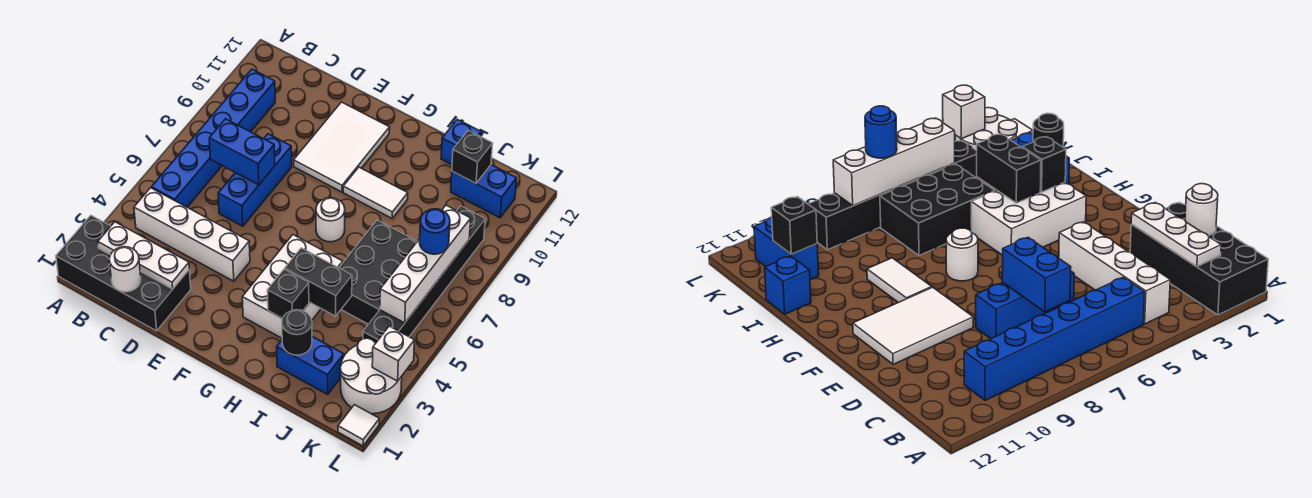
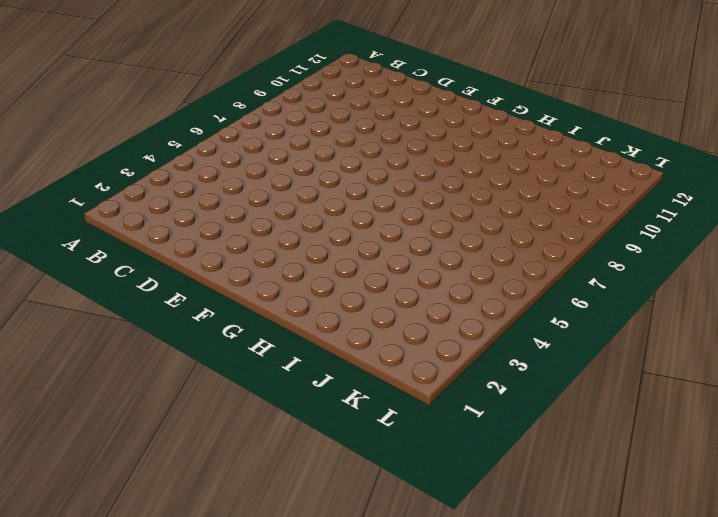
none -> black brick A1:D2 level 1
none -> white brick B4:E4 level 1
none -> blue brick B5:B10 level 1

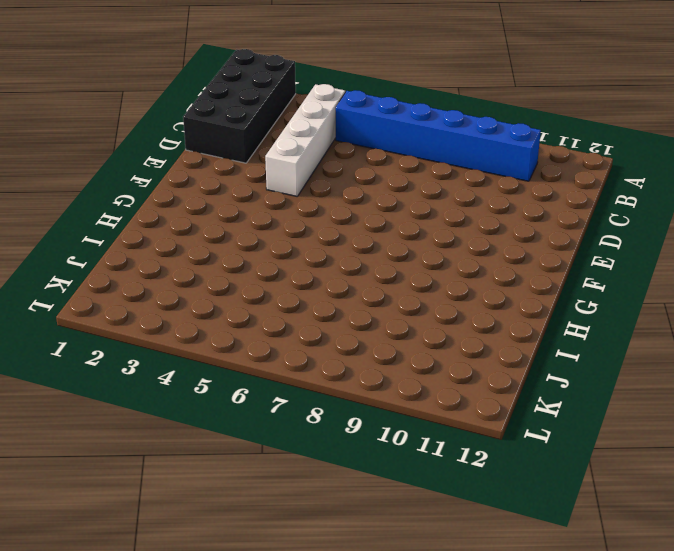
none -> blue brick D6:D8 level 1
none -> white tile E9:F11 level 1
none -> white brick G3:H5 level 1

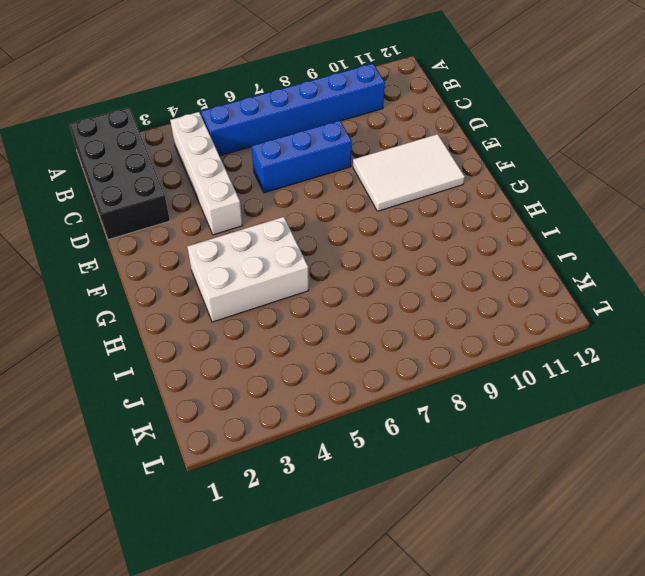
none -> white round brick G7 level 1
none -> white tile G9:H9 level 1
none -> blue brick I2:J2 level 1

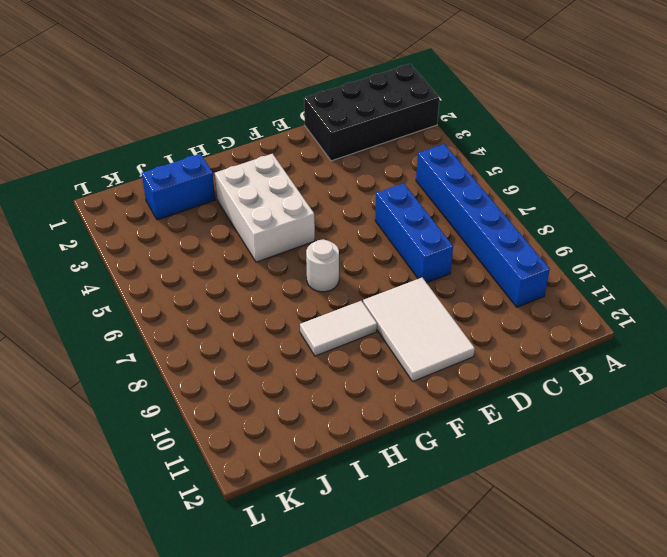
none -> white brick B4:E4 level 1
none -> black brick I5:J7 level 1
none -> blue brick I12 level 1

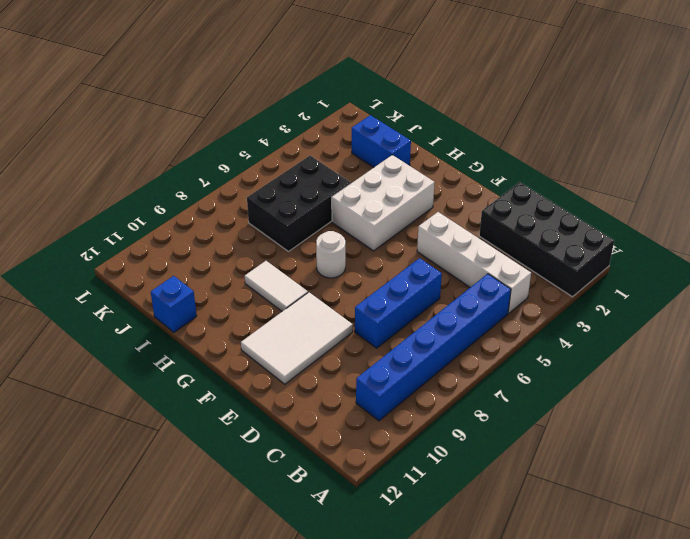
none -> blue brick J11:K11 level 1
none -> white round brick K2:L3 level 1
none -> black brick K4:K9 level 1

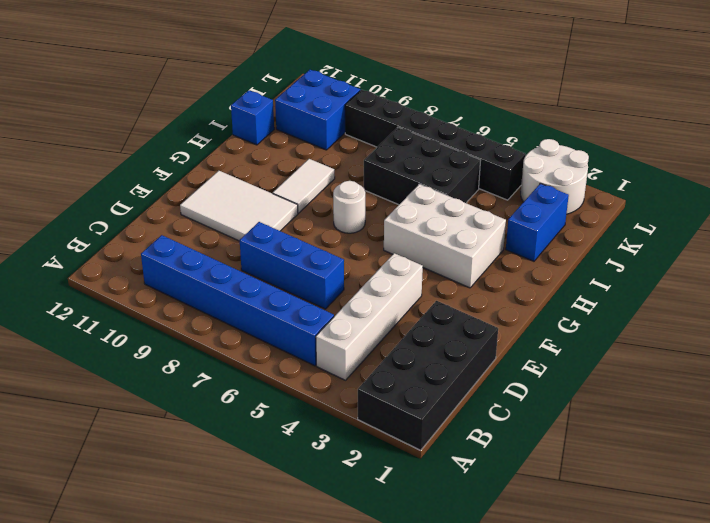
blue brick J10:K11 level 1 -> blue brick J11:K11 level 1
none -> white tile L1 level 1
none -> white plate B2:D2 level 2
none -> white round brick C1 level 2

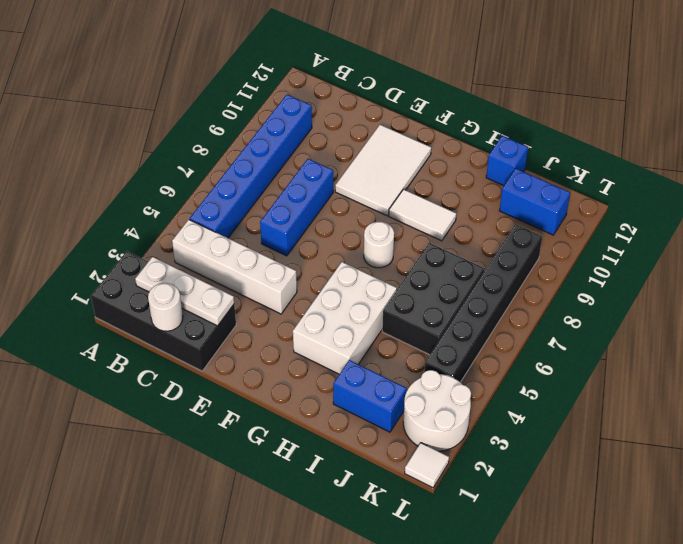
none -> blue brick C7:D7 level 2
none -> black brick H3 level 2
none -> black brick H4:I4 level 2

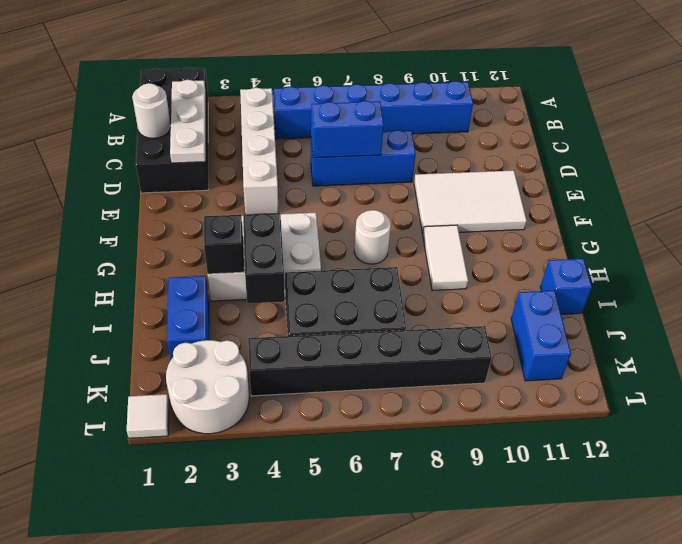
blue brick D6:D7 level 2 -> blue brick C7:D7 level 2
none -> black round brick I2 level 2
none -> black brick J11 level 2
none -> white brick K5:K8 level 2

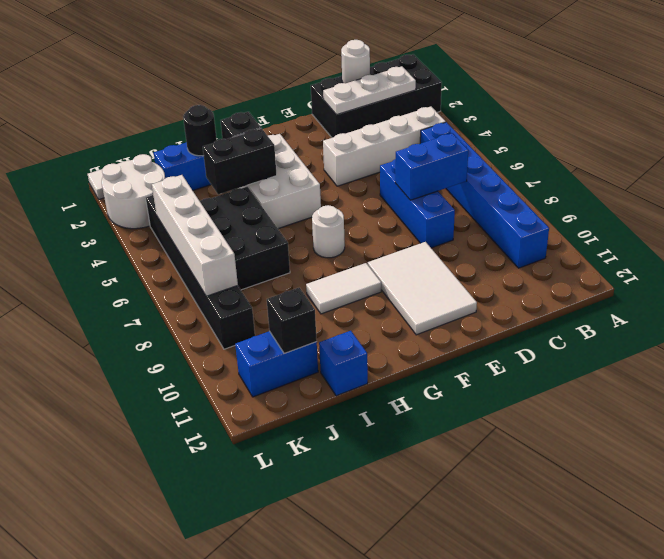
none -> white brick L3 level 2
none -> blue round brick K7 level 3

